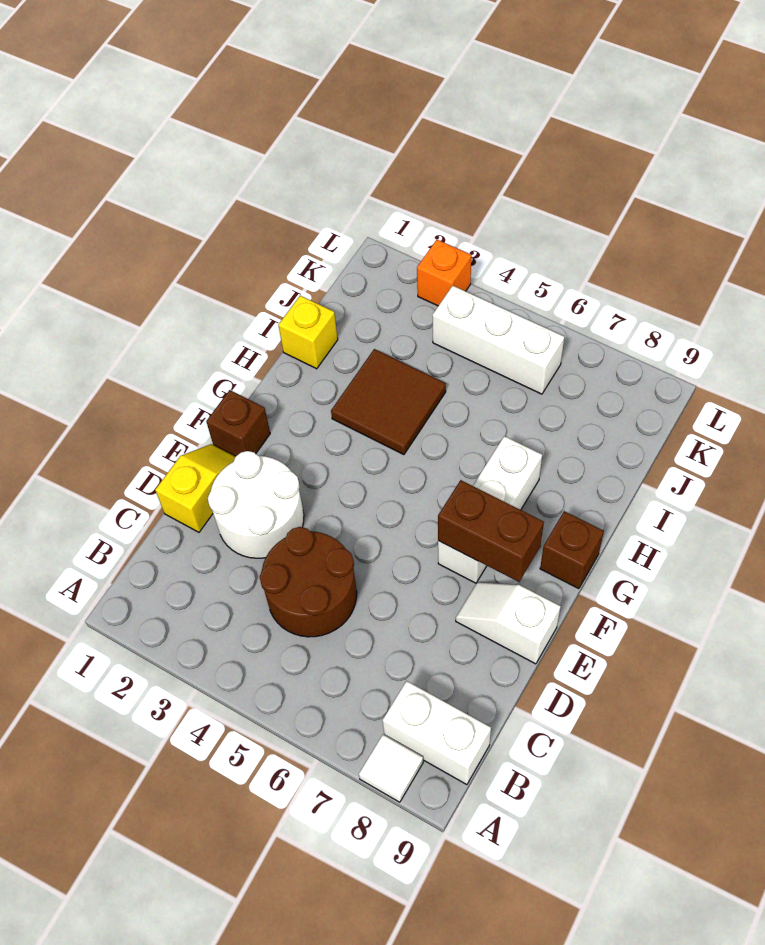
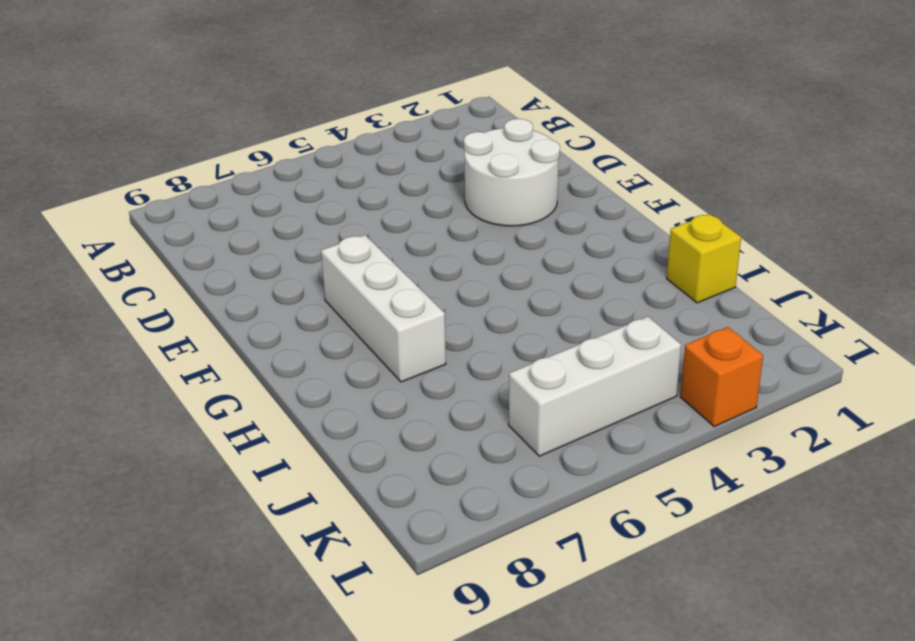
none -> white tile A8 level 1
none -> white brick B8:B9 level 1
none -> brown round brick C4:D5 level 1

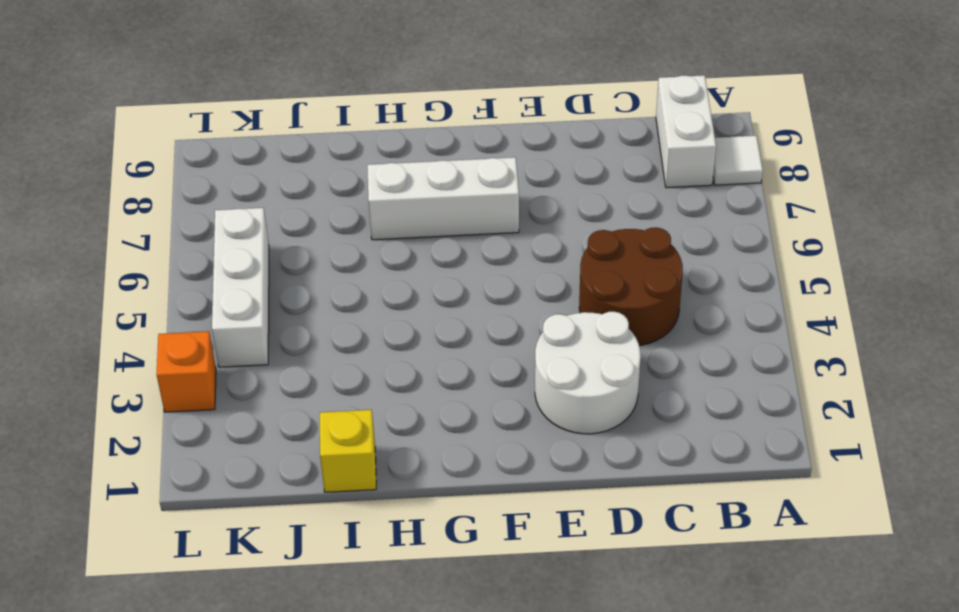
none -> yellow slope D1:E1 level 1 top D
none -> white slope E8:E9 level 1 top 9
none -> brown brick F1 level 1

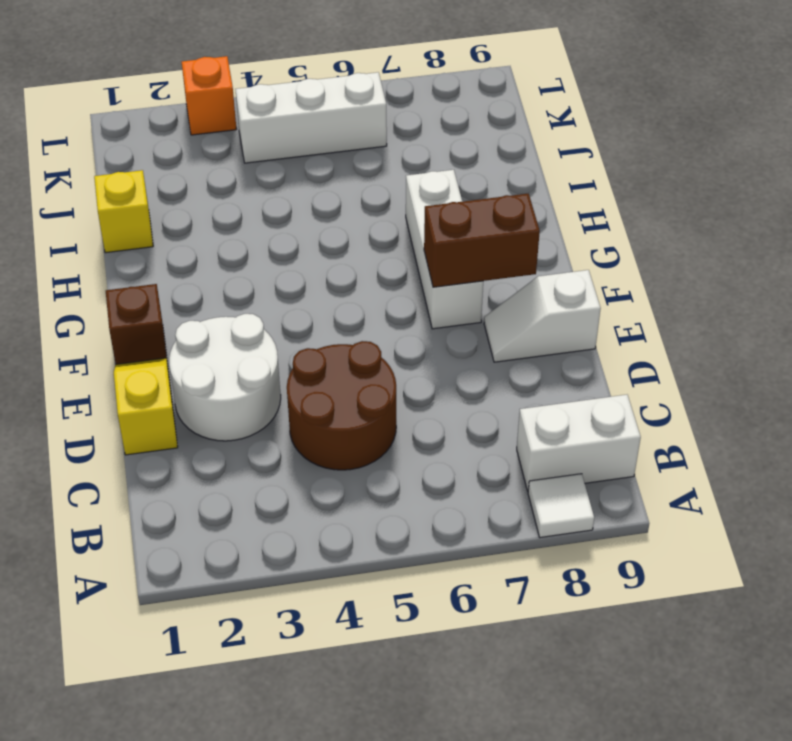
none -> brown brick G9 level 1
none -> brown tile H3:I4 level 1

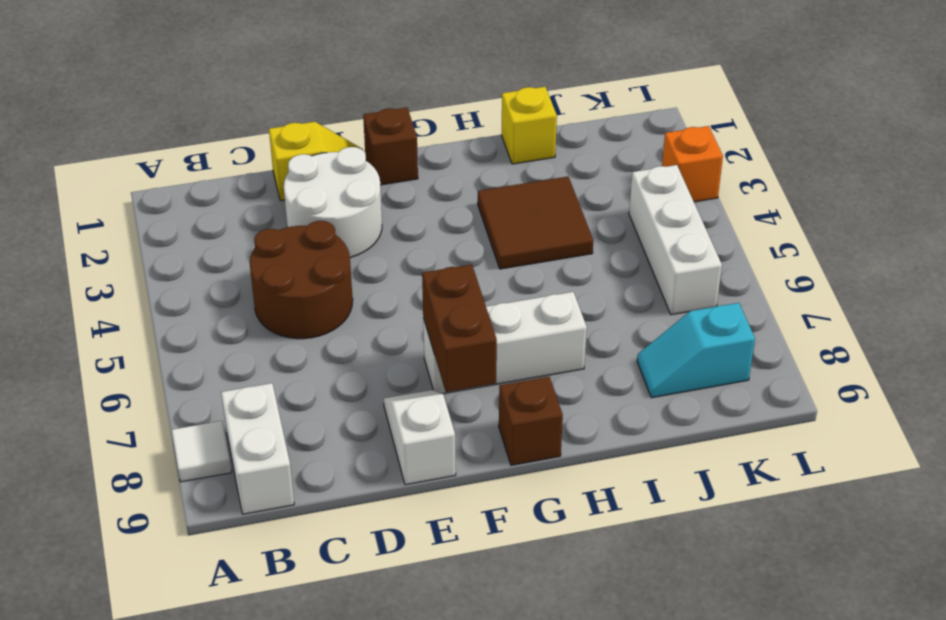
cyan slope J8:K8 level 1 top K -> none

